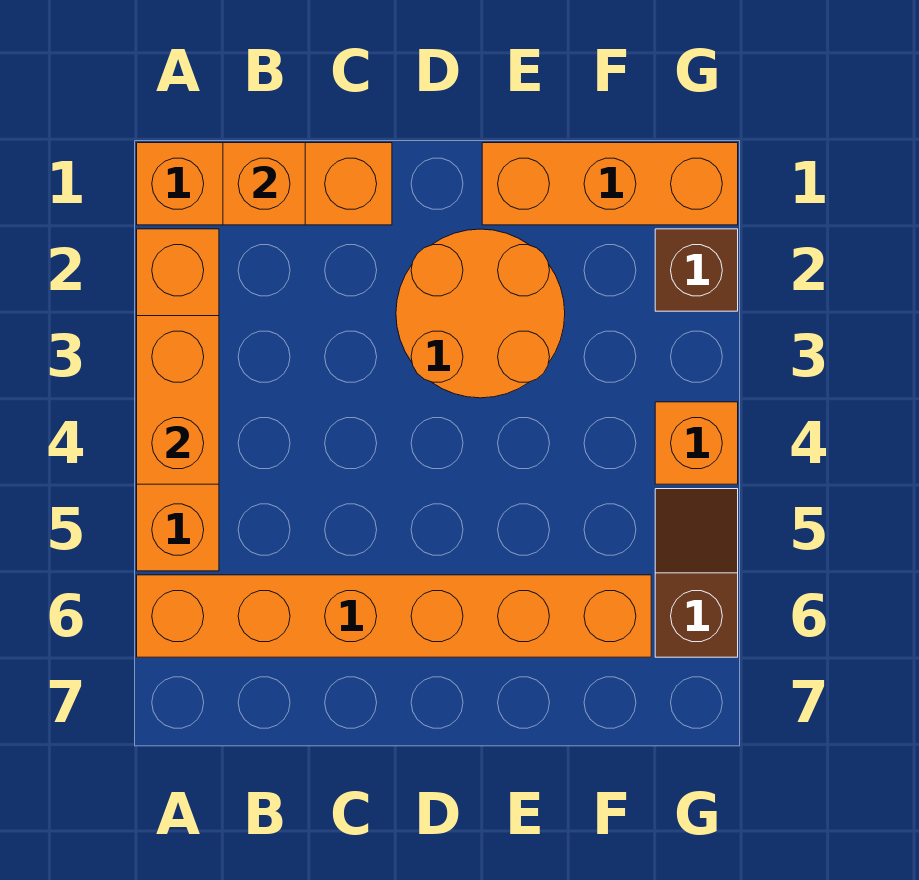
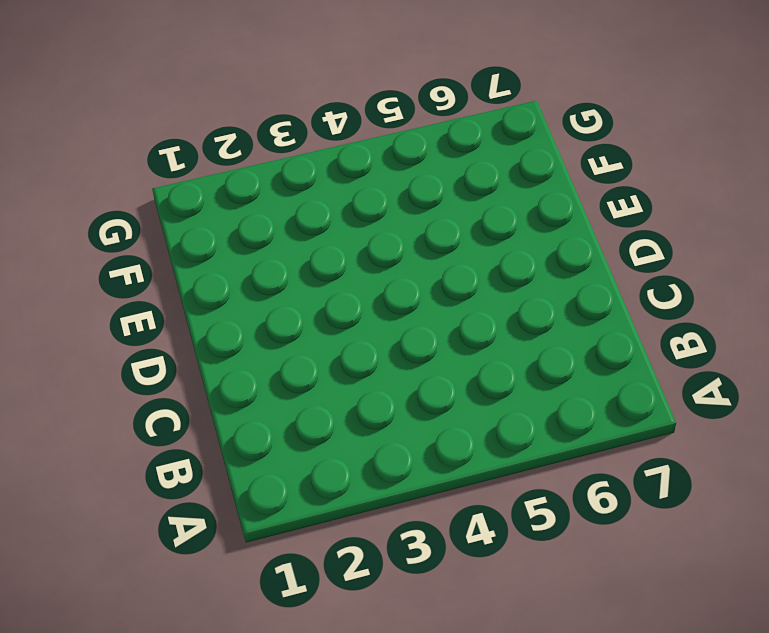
none -> orange brick A1:C1 level 1
none -> orange brick A2:A5 level 1

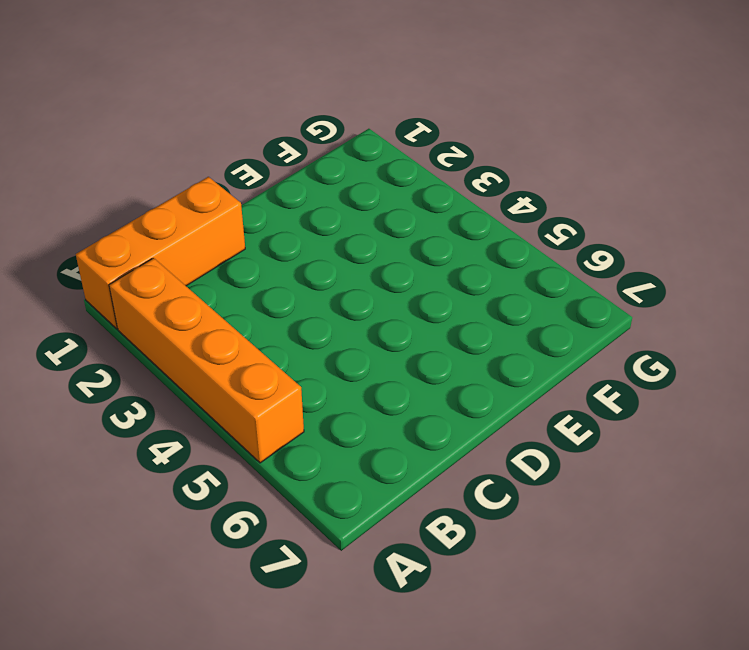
none -> orange brick A6:F6 level 1
none -> orange round brick D2:E3 level 1

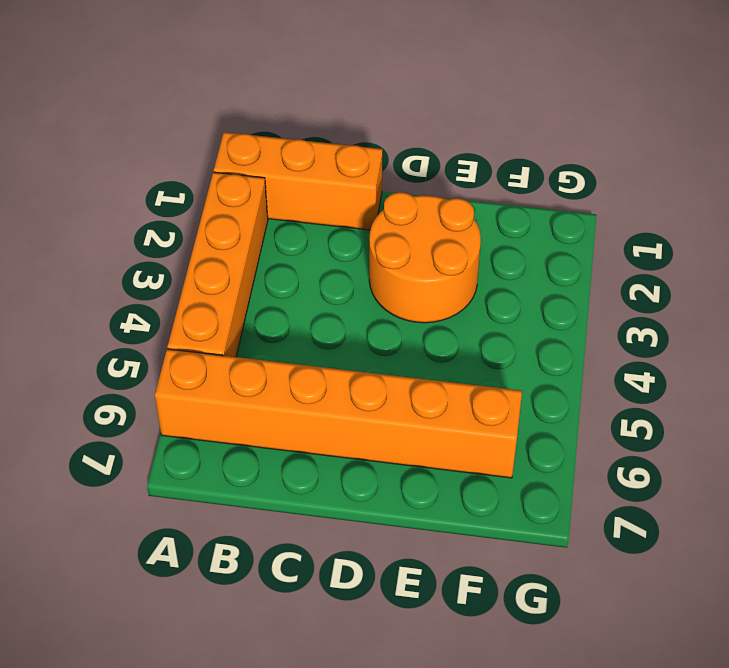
none -> orange brick E1:G1 level 1
none -> brown brick G2 level 1

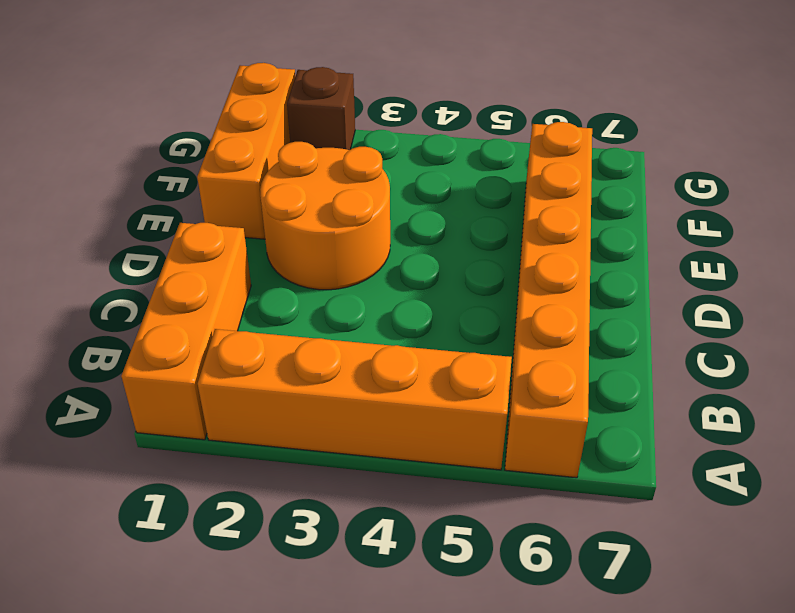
none -> orange brick G4 level 1
none -> brown slope G5:G6 level 1 top 6

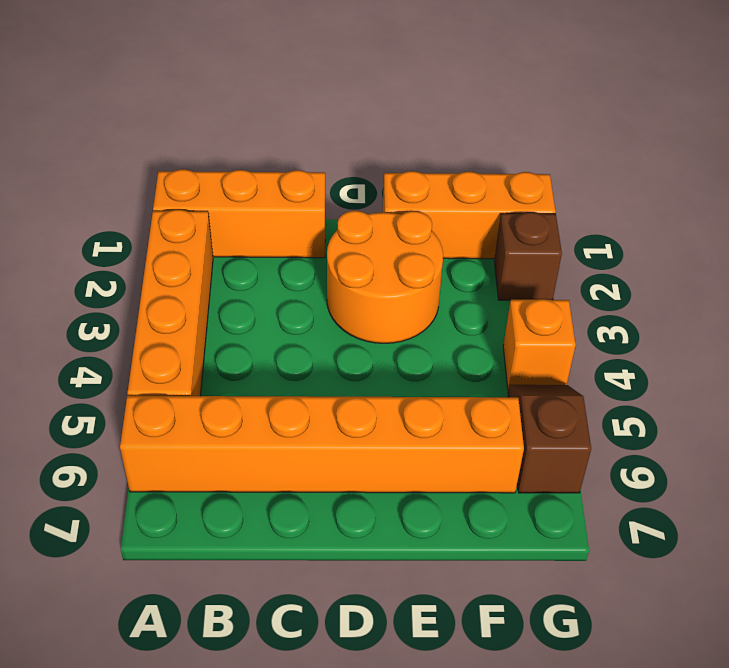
none -> orange brick A3:A4 level 2
none -> orange brick B1 level 2

